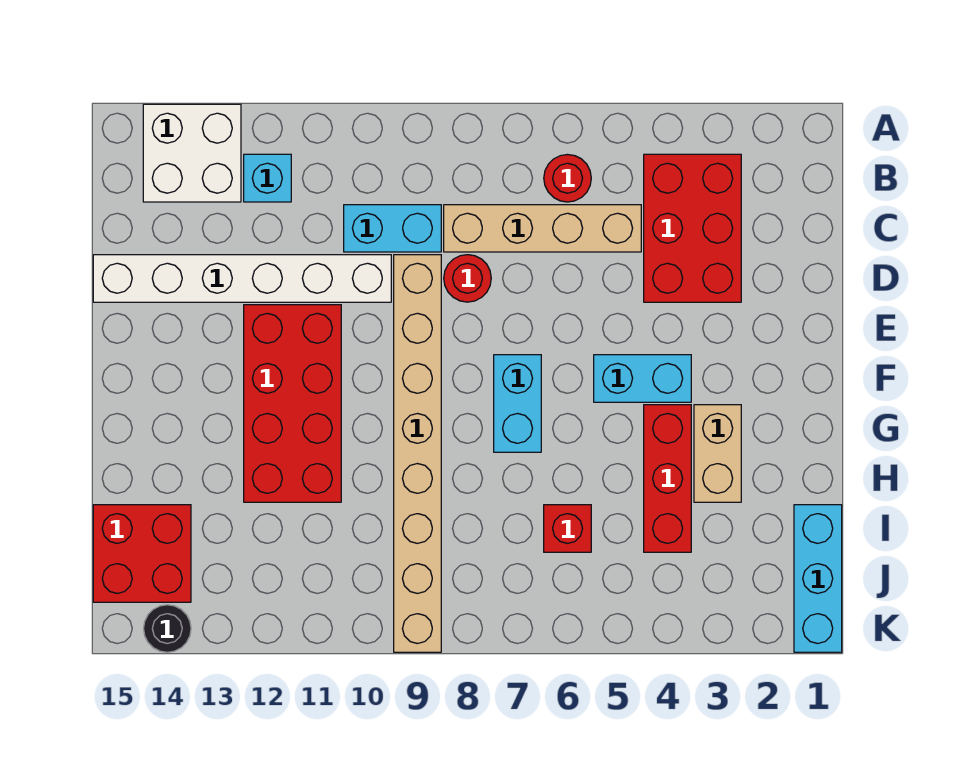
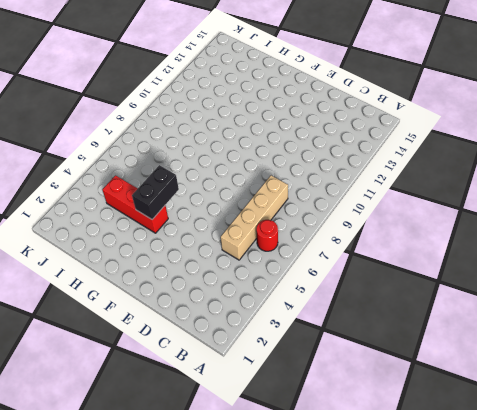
black brick G4:G5 level 2 -> none
none -> white brick A13:B14 level 1
none -> red brick B3:D4 level 1
none -> cyan brick B12 level 1

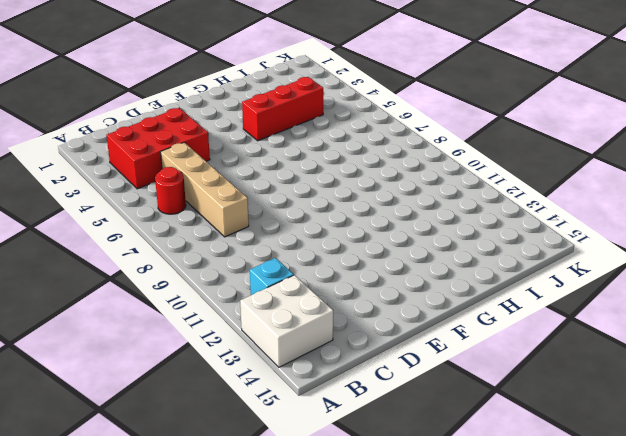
none -> cyan brick C9:C10 level 1
none -> red round brick D8 level 1
none -> tan brick D9:K9 level 1

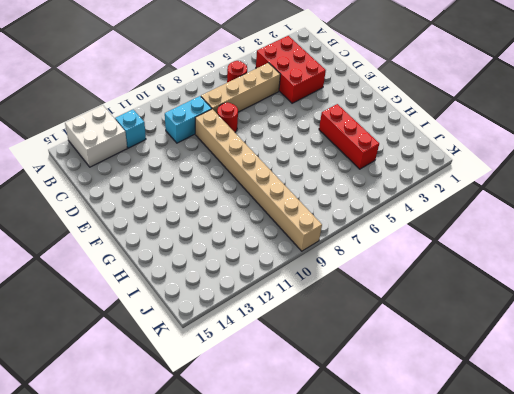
none -> white brick D10:D15 level 1
none -> red brick E11:H12 level 1
none -> cyan brick F4:F5 level 1

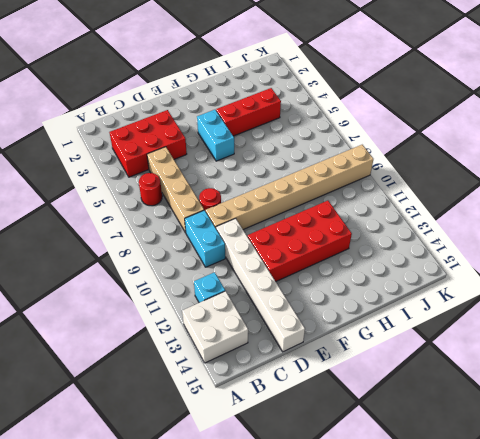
none -> cyan brick F7:G7 level 1
none -> tan brick G3:H3 level 1
none -> cyan brick I1:K1 level 1

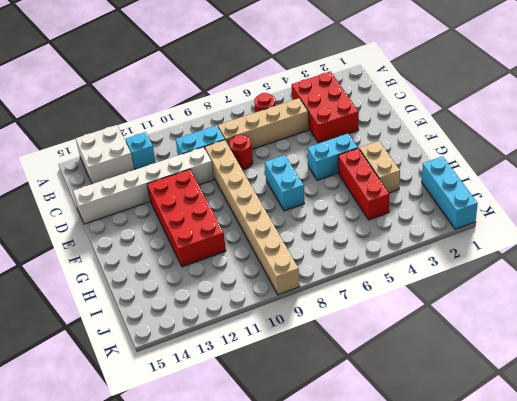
none -> red brick I6 level 1
none -> red brick I14:J15 level 1
none -> black round brick K14 level 1

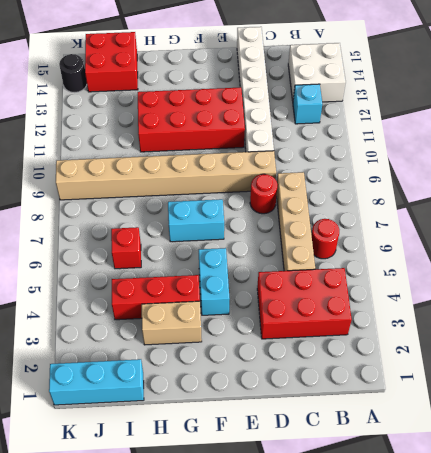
none -> cyan brick C9:C10 level 1

